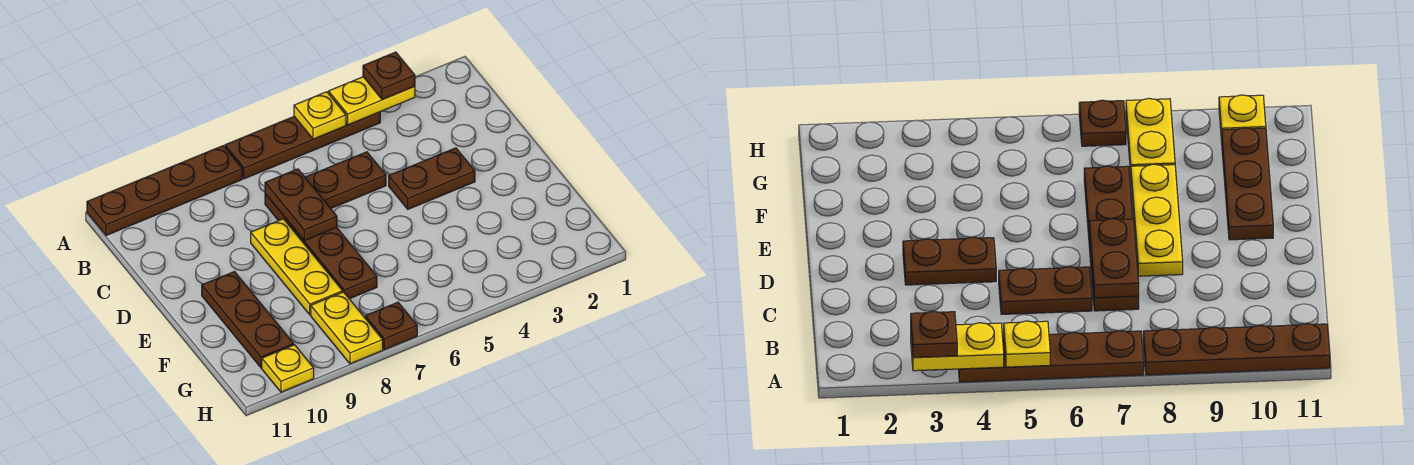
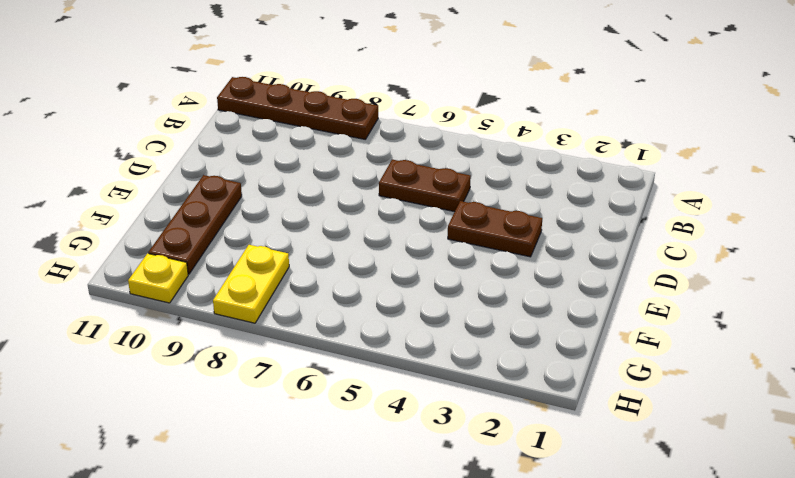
none -> brown plate A4:A7 level 1
none -> brown plate C7:F7 level 1
none -> yellow plate D8:F8 level 1

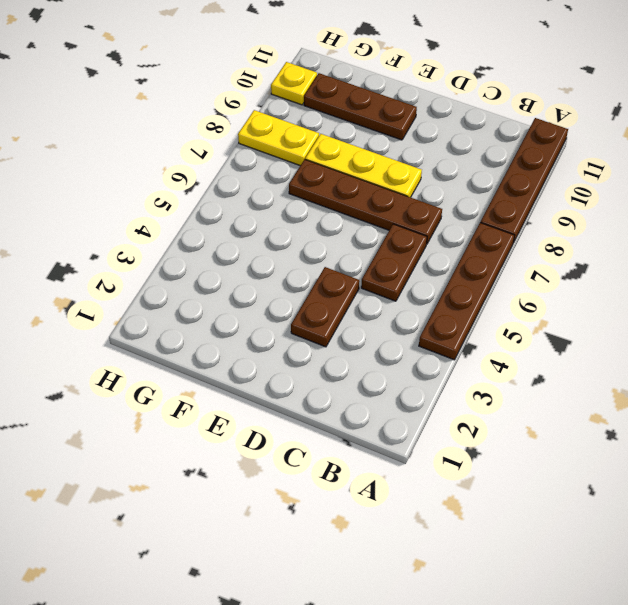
none -> brown plate H7 level 1
none -> yellow plate A3:A4 level 2
none -> yellow plate A5 level 2

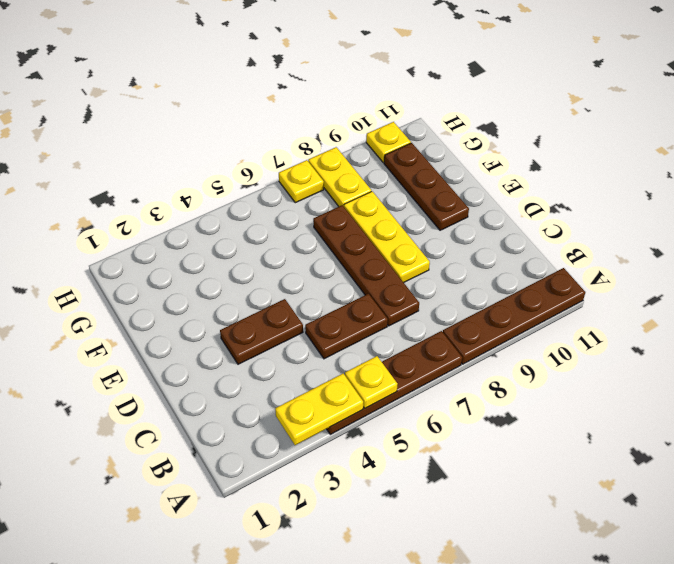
yellow plate H7 level 1 -> brown plate H7 level 1
none -> brown plate C7:D7 level 2
none -> brown plate A3 level 3

